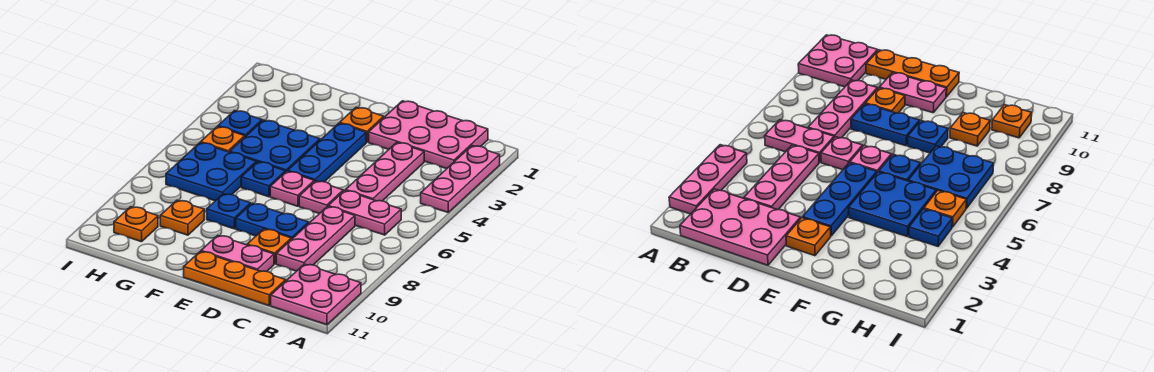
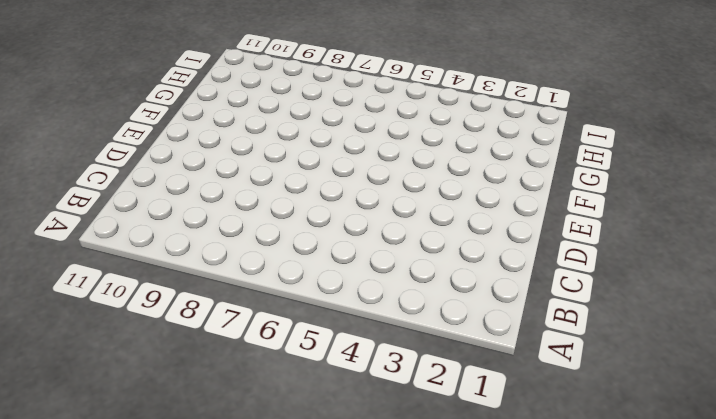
none -> pink plate A2:A4 level 1
none -> pink plate A10:B11 level 1
none -> pink plate B1:D2 level 1

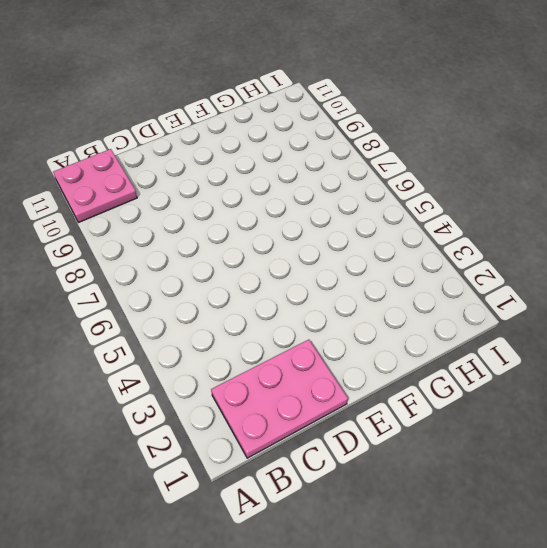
none -> pink plate A2:A4 level 1
none -> pink plate B6:C6 level 1
none -> pink plate C3:C5 level 1

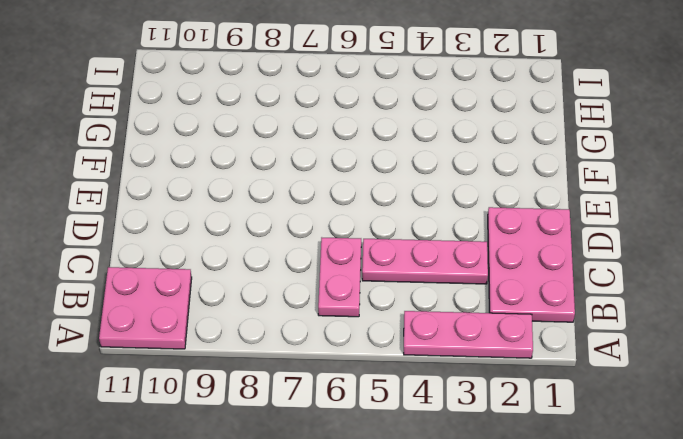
none -> pink plate C7:C9 level 1
none -> orange plate C11:E11 level 1
none -> pink plate D6 level 1

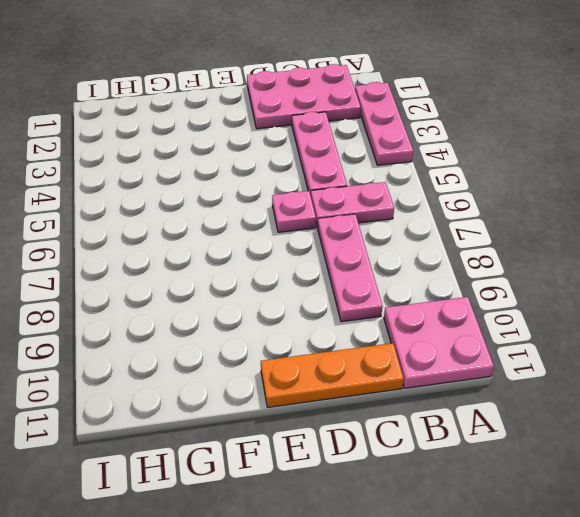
none -> blue plate D8:E8 level 1
none -> orange plate D9 level 1
none -> pink plate D10:E10 level 1

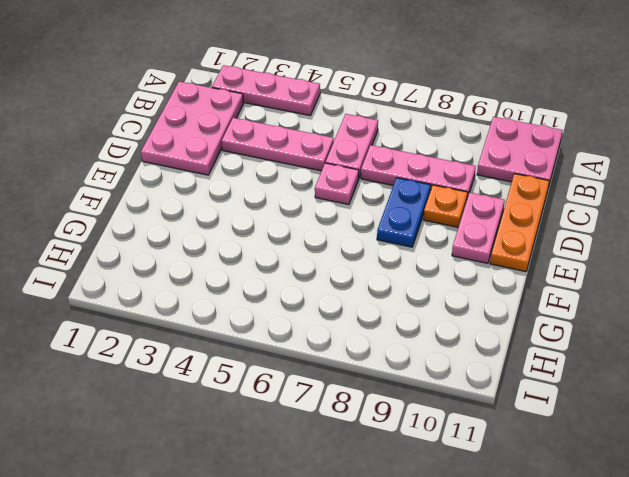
none -> orange plate E2 level 1
none -> blue plate E3:E5 level 1
none -> pink plate E6 level 1

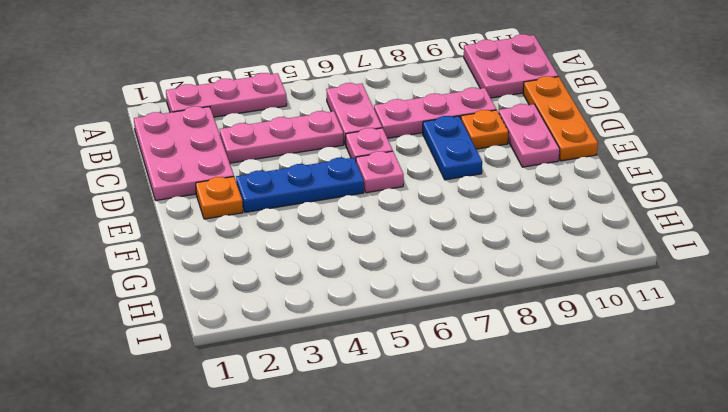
none -> blue plate F4:G5 level 1
none -> blue plate F6 level 1
none -> blue plate F8 level 1

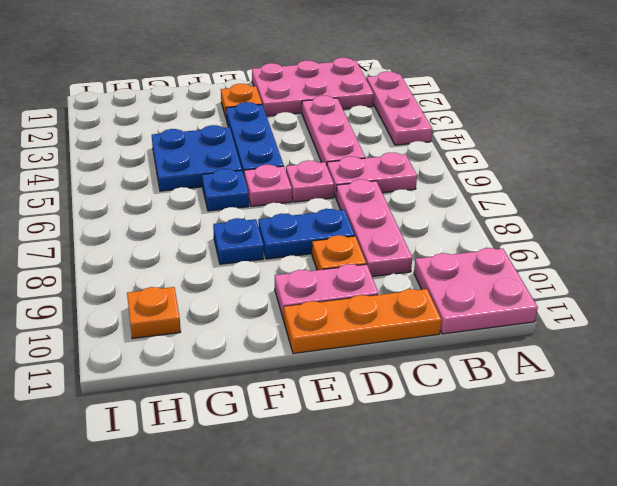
none -> blue plate G6:H7 level 1
none -> orange plate G9 level 1
none -> blue plate H4 level 1

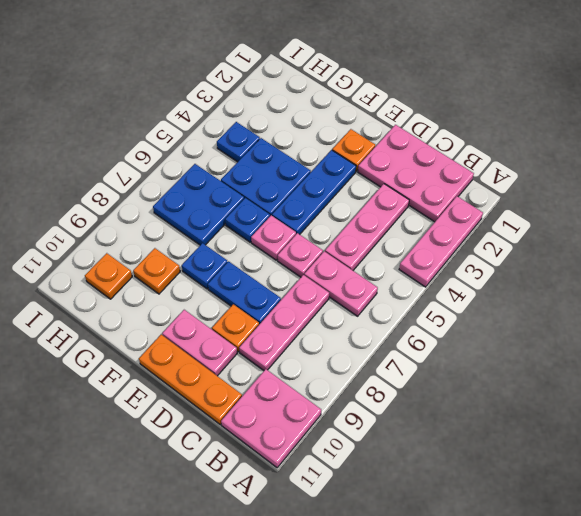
none -> orange plate H5 level 1

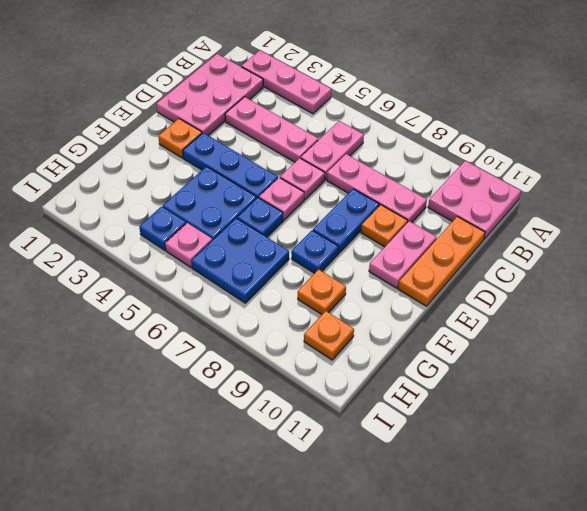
pink plate H5 level 1 -> orange plate H5 level 1

